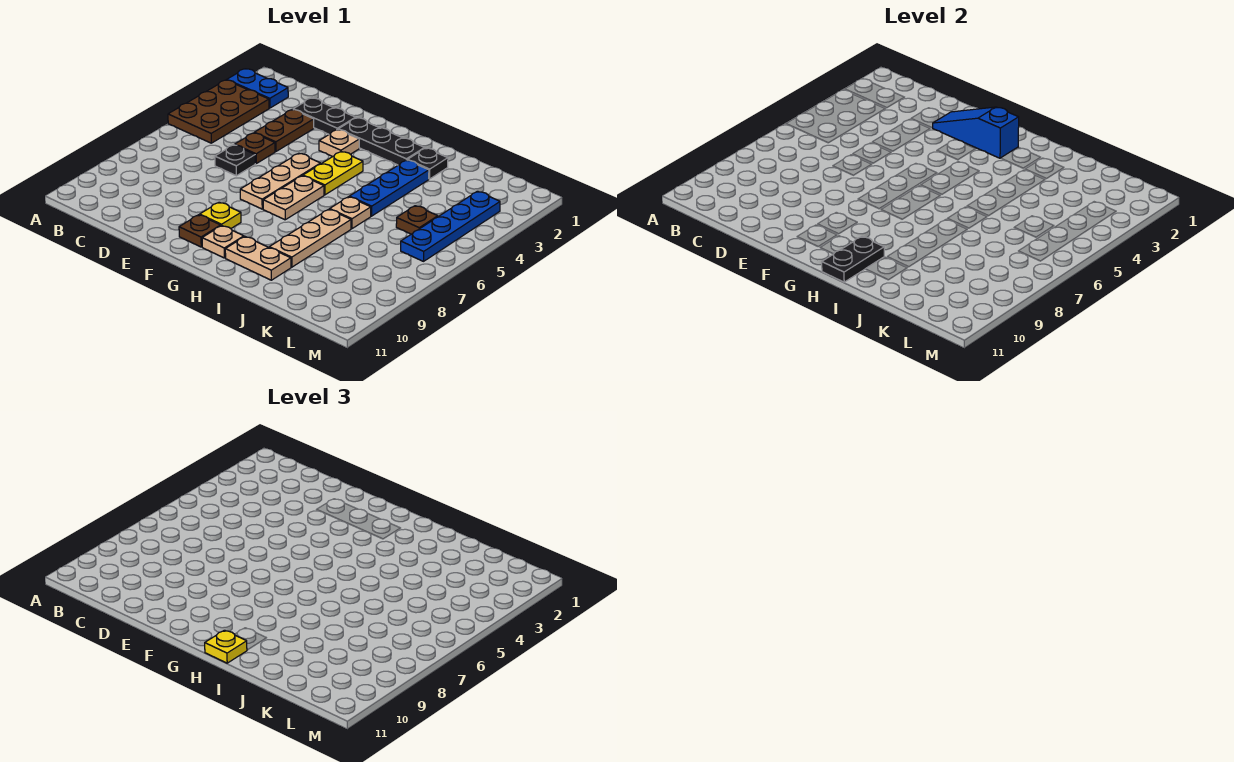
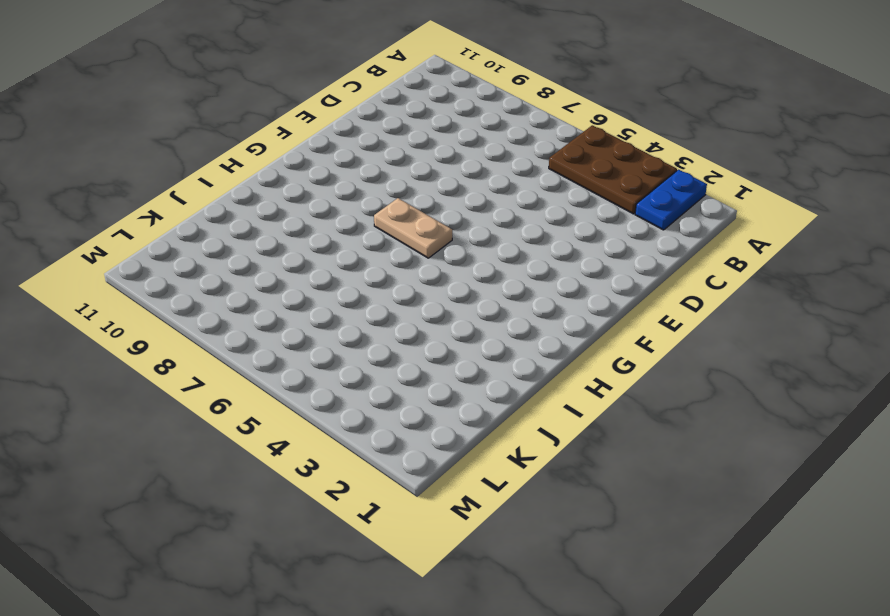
none -> black plate D2:E2 level 1
none -> brown plate D3:D4 level 1
none -> brown plate D5 level 1

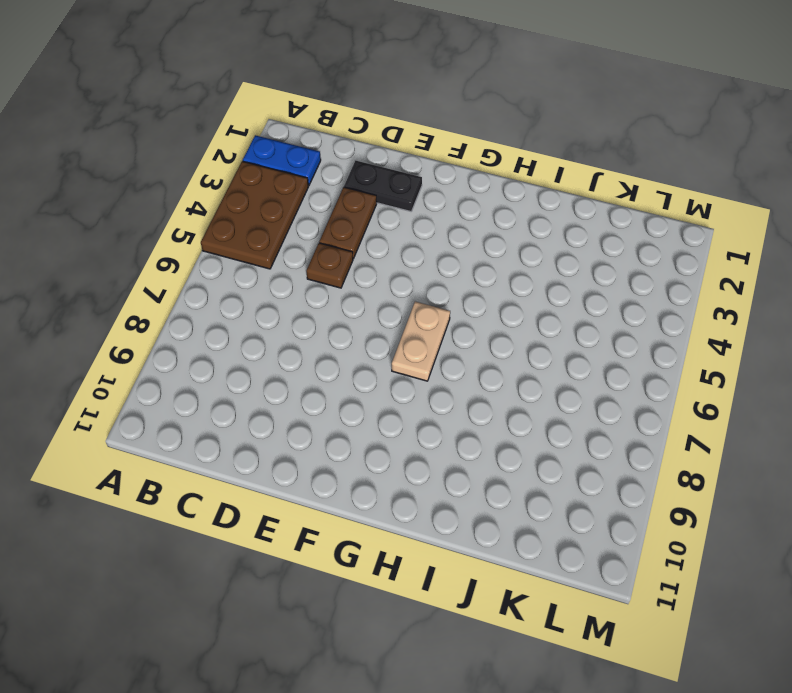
none -> black plate D6 level 1
none -> black plate F2:H2 level 1
none -> tan plate F3 level 1

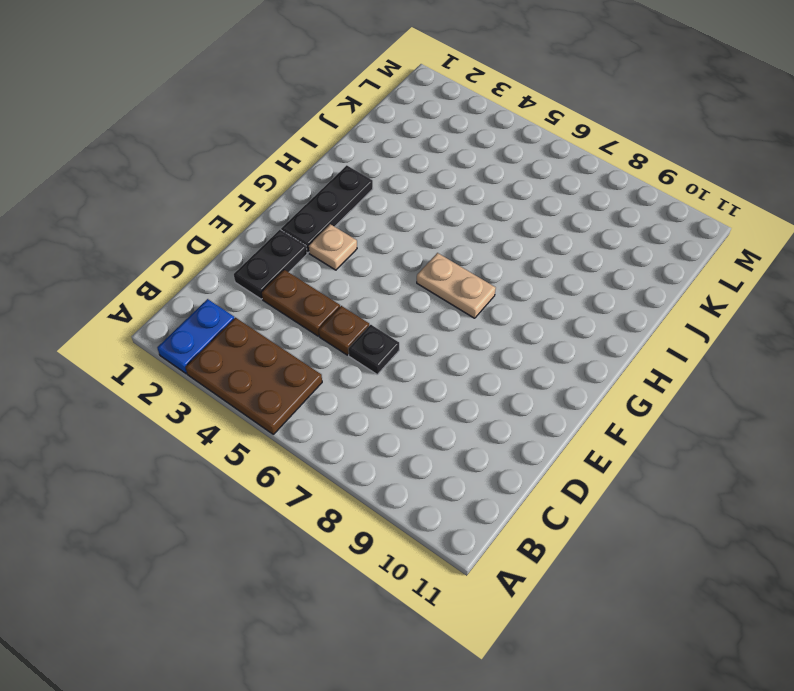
none -> tan plate F5:F7 level 1
none -> yellow plate F9 level 1
none -> brown plate F10 level 1

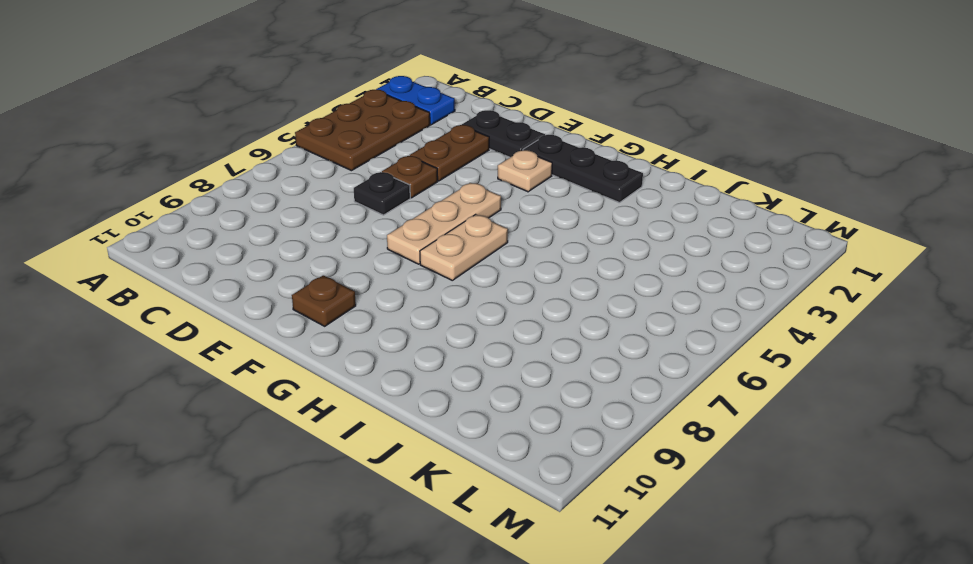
none -> yellow plate F9 level 1
none -> yellow plate G4:G5 level 1
none -> tan plate G10 level 1

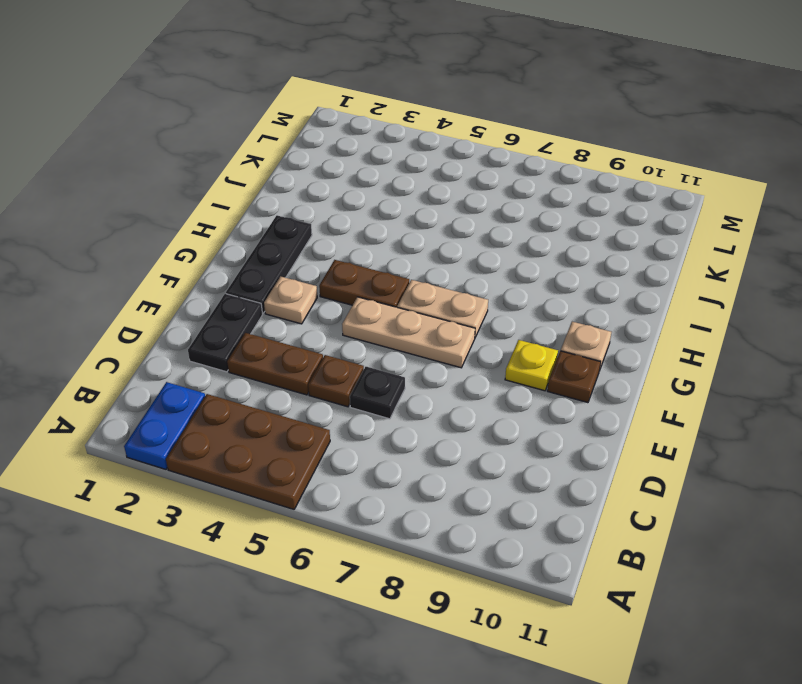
brown plate G4:G5 level 1 -> yellow plate G4:G5 level 1
none -> tan plate H10:I10 level 1
none -> black plate I2 level 1
none -> blue plate I3:I5 level 1

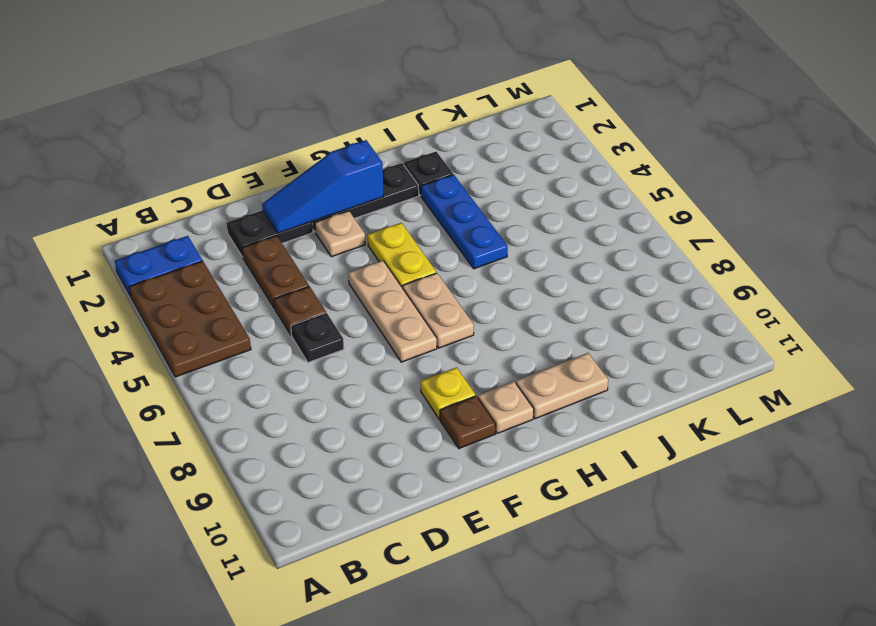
none -> tan plate I6 level 1
none -> tan plate I7:I9 level 1
none -> brown plate K5 level 1

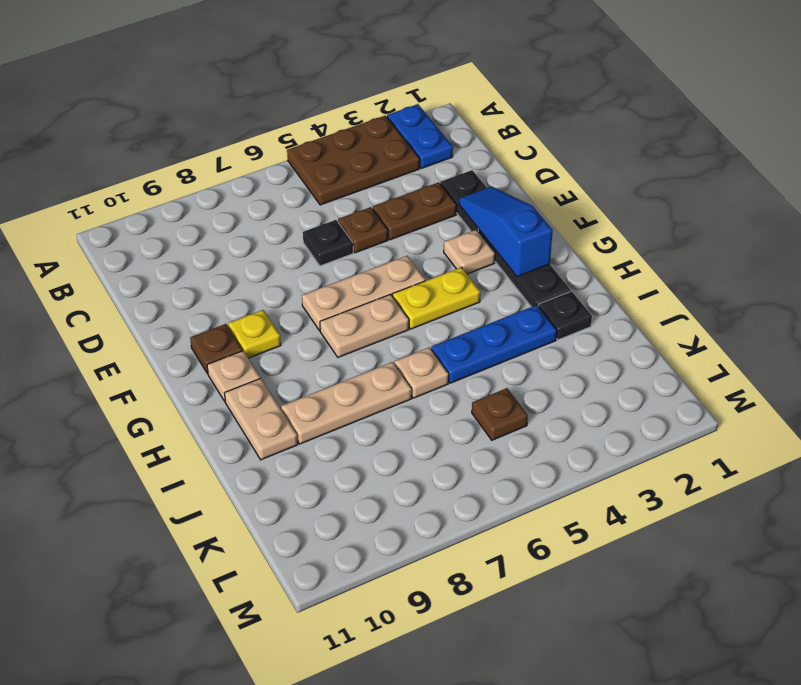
none -> blue plate L3:L6 level 1
none -> black plate H10:H11 level 2
none -> yellow plate H11 level 3

